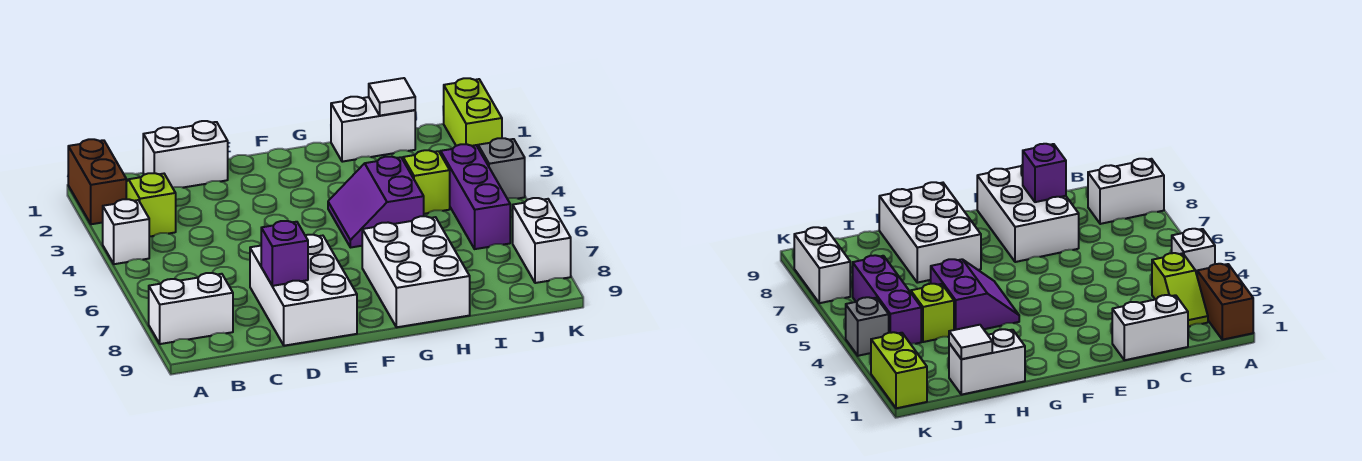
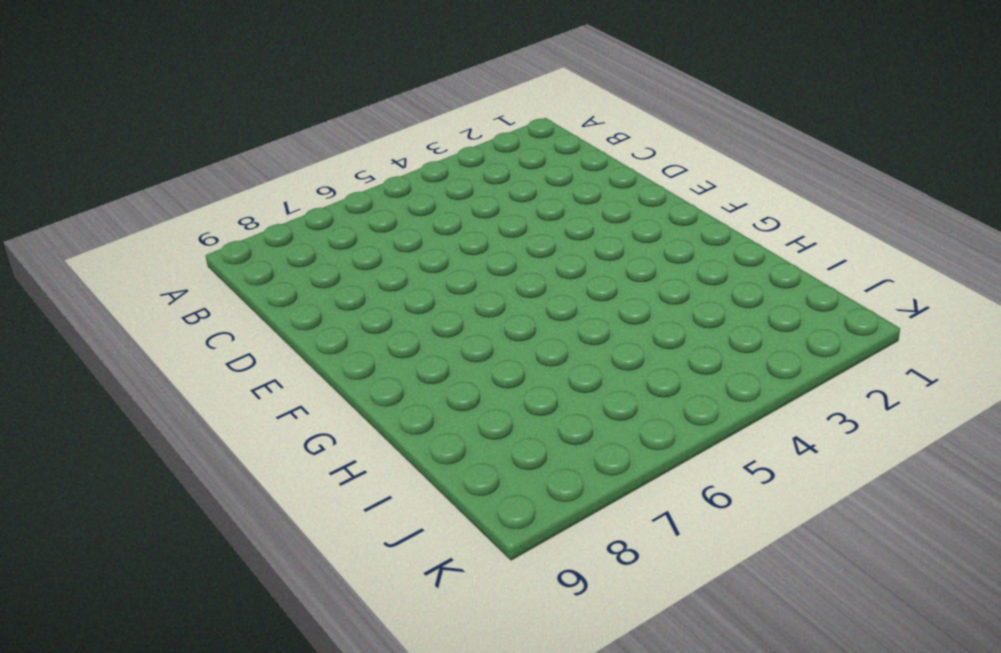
none -> brown brick A1:A2 level 1
none -> white brick A4 level 1
none -> white brick A8:B8 level 1

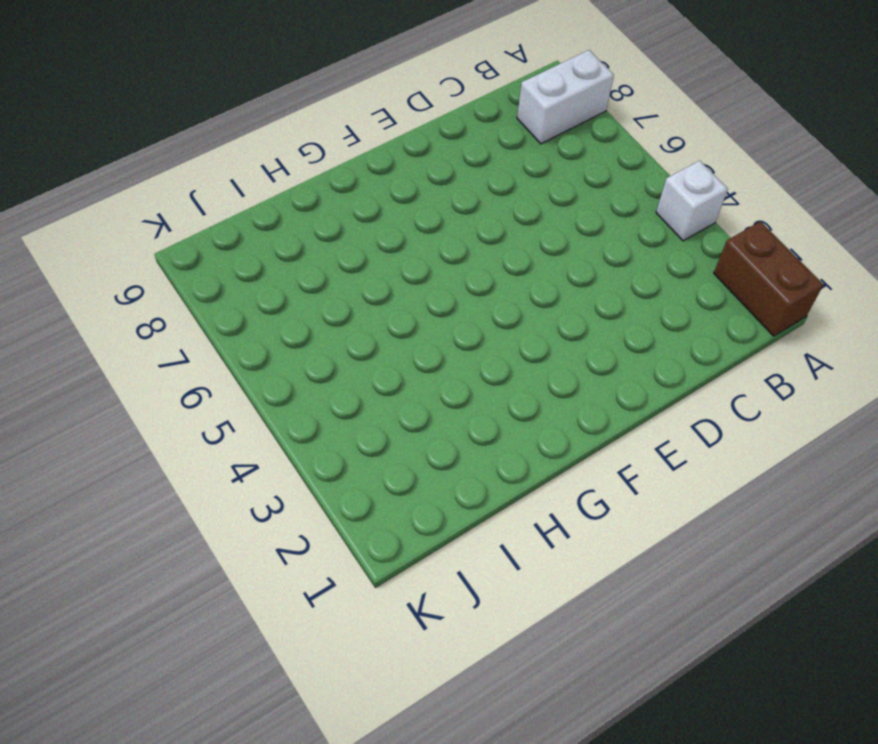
none -> lime slope B2:B3 level 1 top 3
none -> white brick C1:D1 level 1
none -> white brick D7:E9 level 1

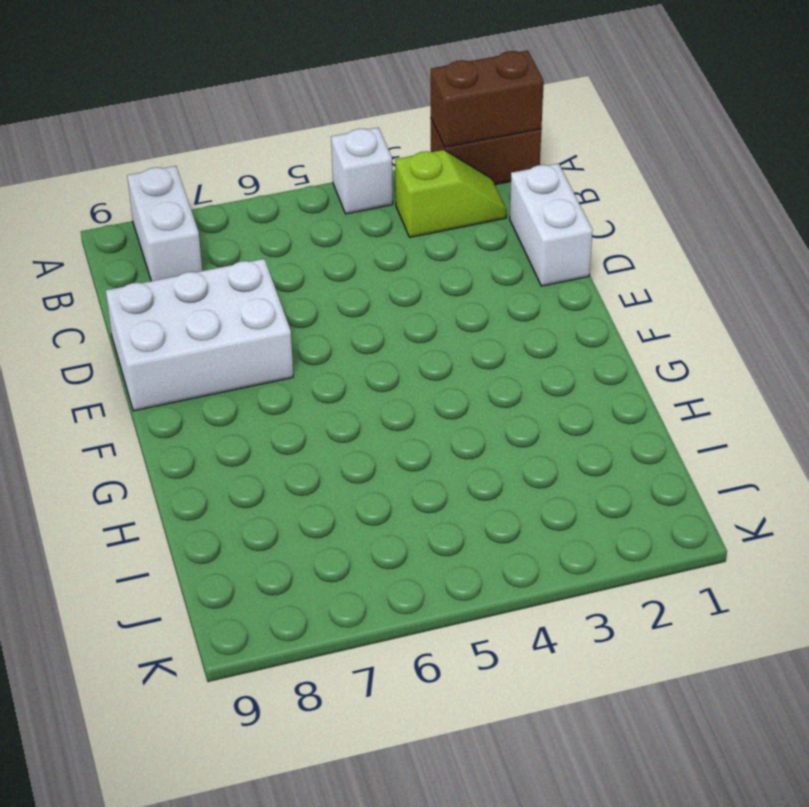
brown brick A1:A2 level 2 -> none
none -> purple slope G4:H5 level 1 top H
none -> white brick G7:H9 level 1
none -> white brick H1:I1 level 1

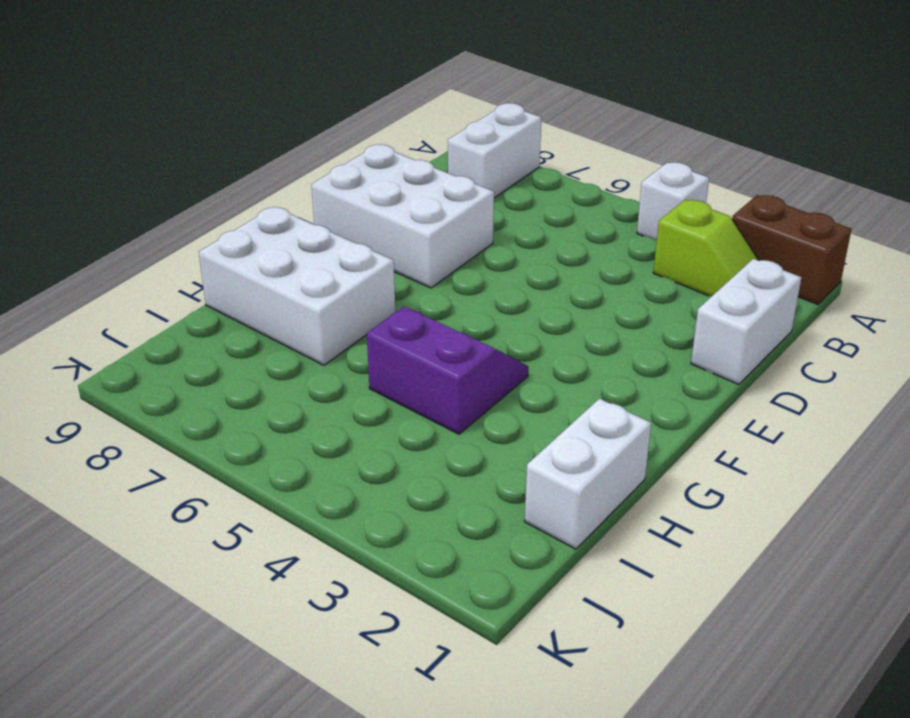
none -> lime brick I4 level 1
none -> purple brick J4:J6 level 1
none -> lime brick K1:K2 level 1

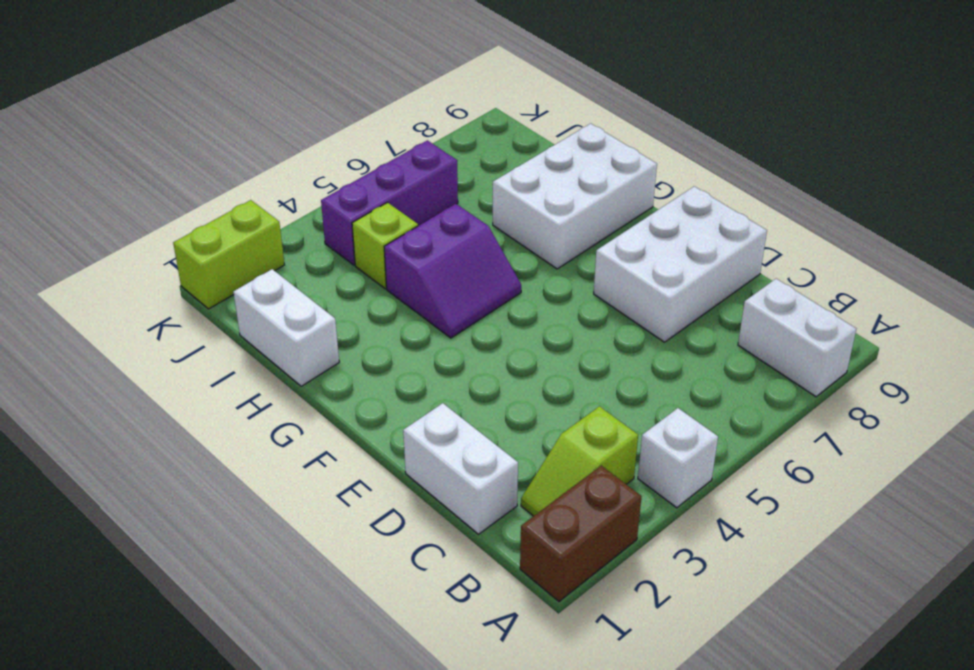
none -> grey brick K4 level 1
none -> white brick K7:K8 level 1
none -> purple brick D8 level 2

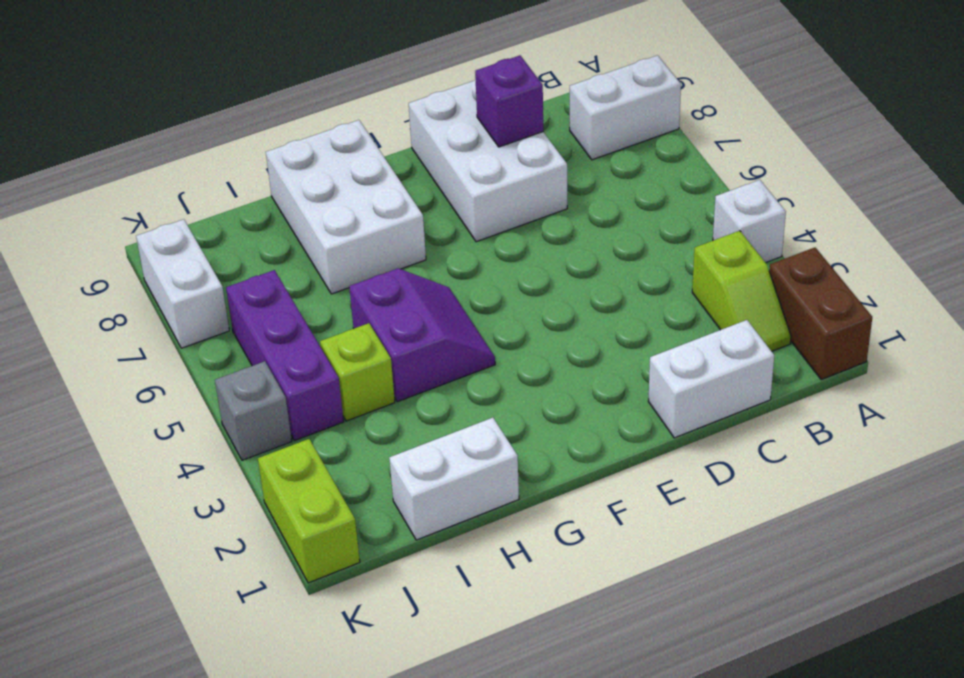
none -> white tile I1 level 2

